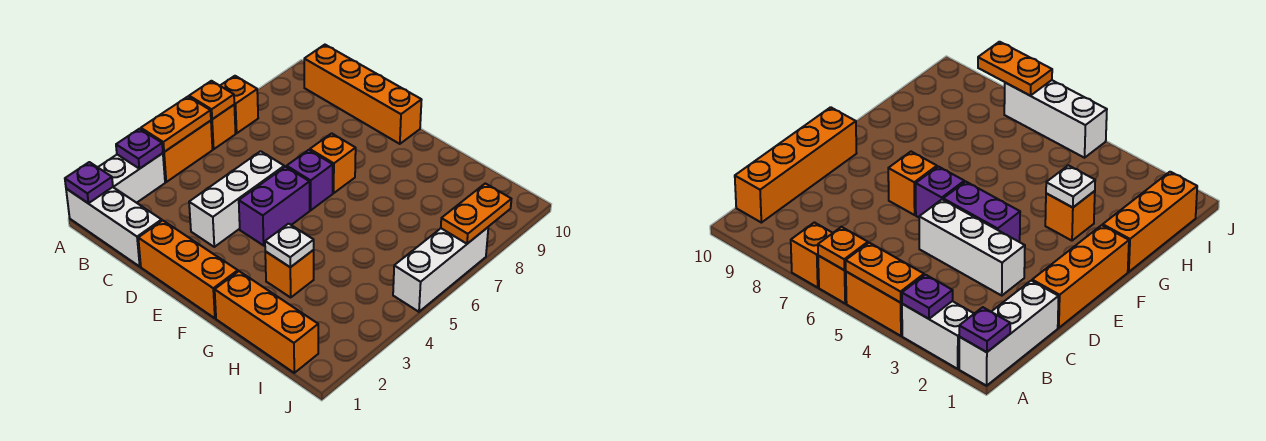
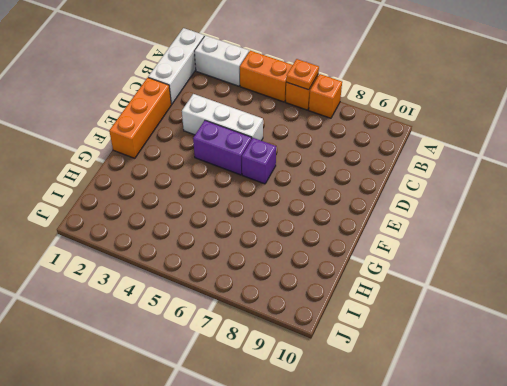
none -> orange brick B10:E10 level 1
none -> orange brick E7 level 1
none -> orange brick G1:I1 level 1

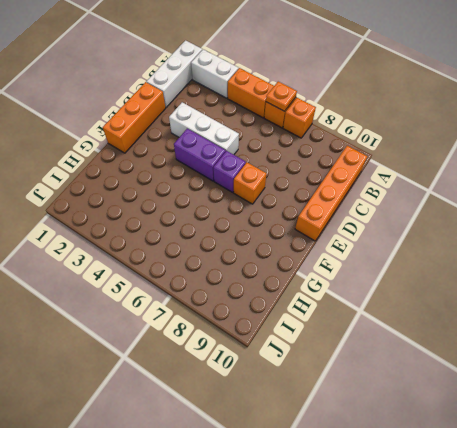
none -> orange brick G1:I1 level 1
none -> orange brick G3 level 1
none -> white brick J5:J7 level 1

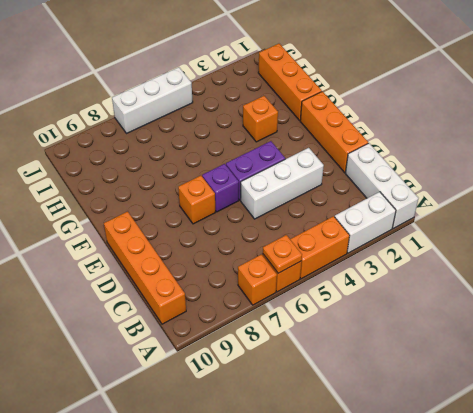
none -> purple plate A1 level 2
none -> purple plate A3 level 2
none -> orange plate A4:A5 level 2

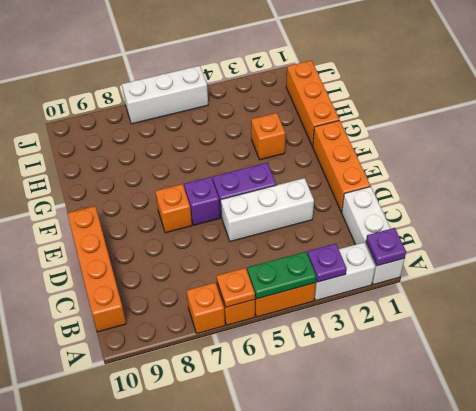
green plate A4:A5 level 2 -> orange plate A4:A5 level 2
none -> white plate G3 level 2
none -> orange plate J7:J8 level 2

